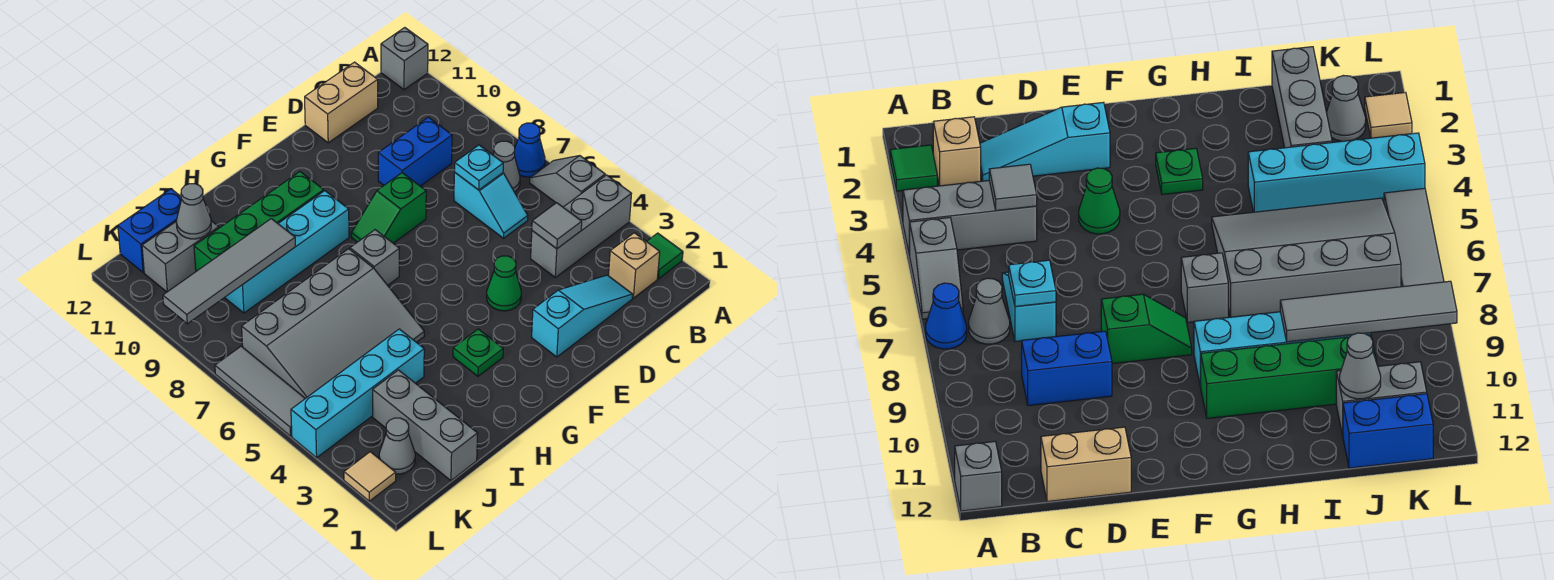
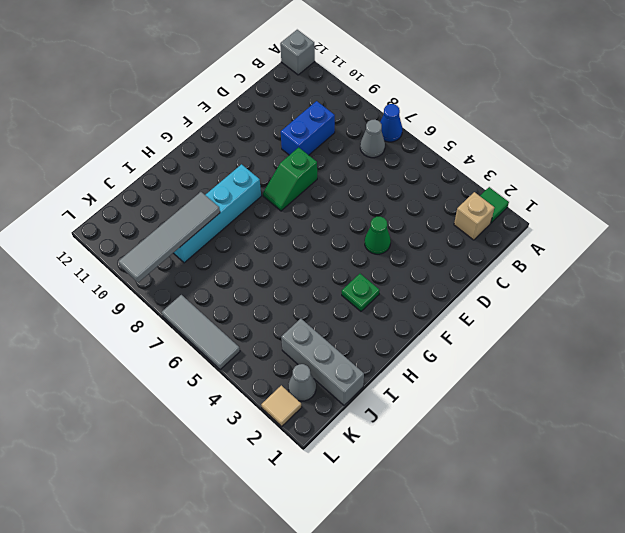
none -> grey brick A4:C4 level 1
none -> grey slope A5:A6 level 1 top 5
none -> cyan slope C2:E2 level 1 top E

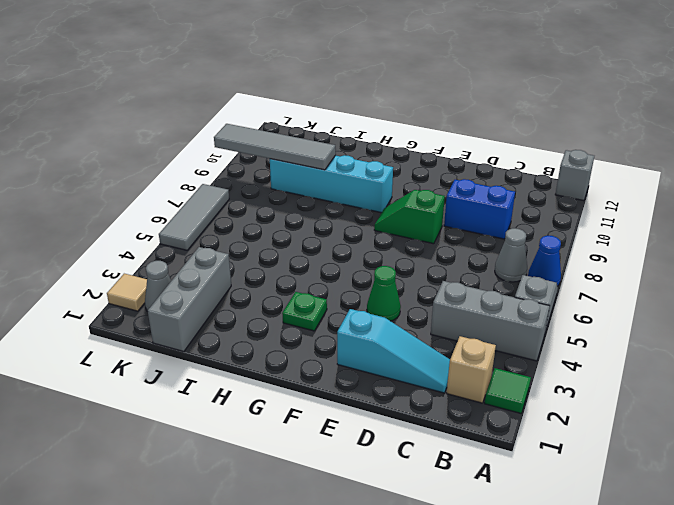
none -> cyan slope C6:C7 level 1 top 7
none -> tan brick C12:D12 level 1
none -> grey brick G7 level 1

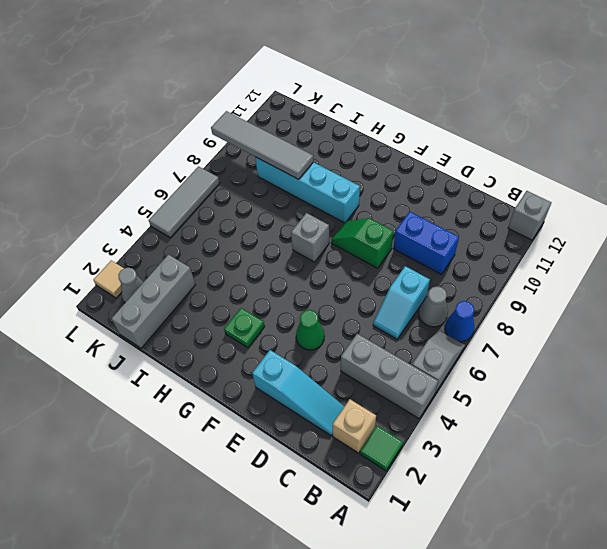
none -> tan brick C12:D12 level 1
none -> green brick G10:J10 level 1
none -> grey slope H5:K7 level 1 top 7

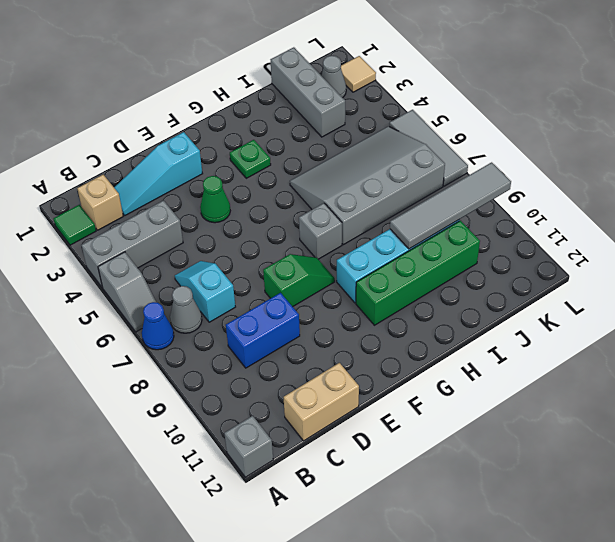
none -> cyan brick I4:L4 level 1
none -> grey brick J11:K11 level 1
none -> blue brick J12:K12 level 1

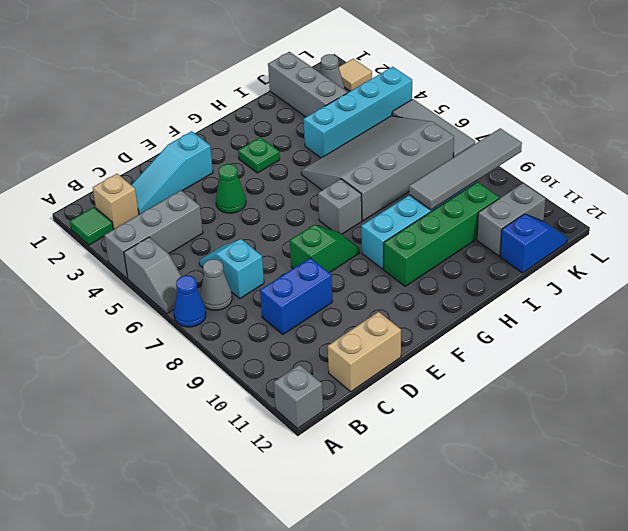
blue slope J12:K12 level 1 top J -> blue brick J12:K12 level 1
none -> grey tile C4 level 2
none -> cyan plate C7 level 2
none -> grey cone J11 level 2

